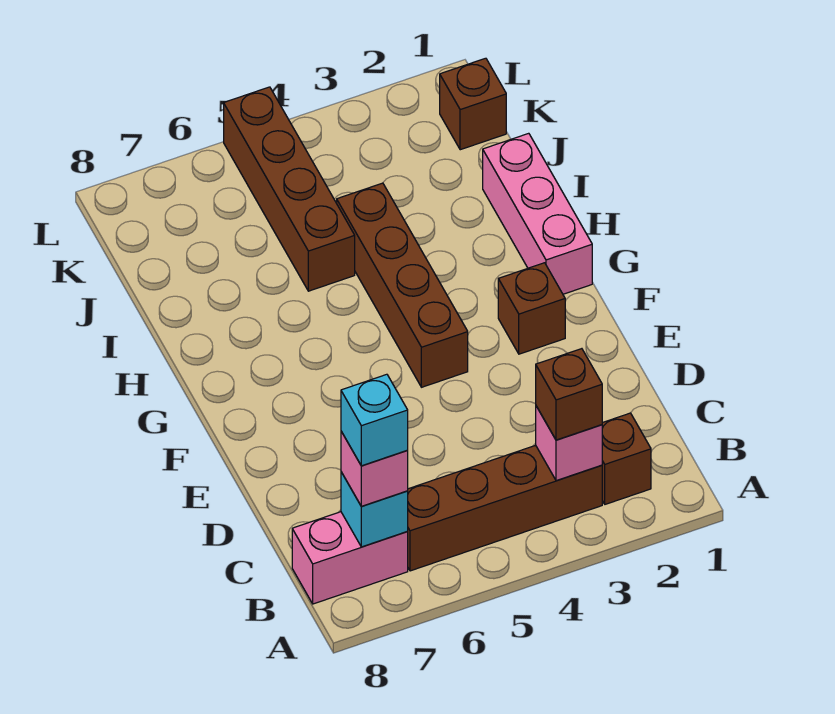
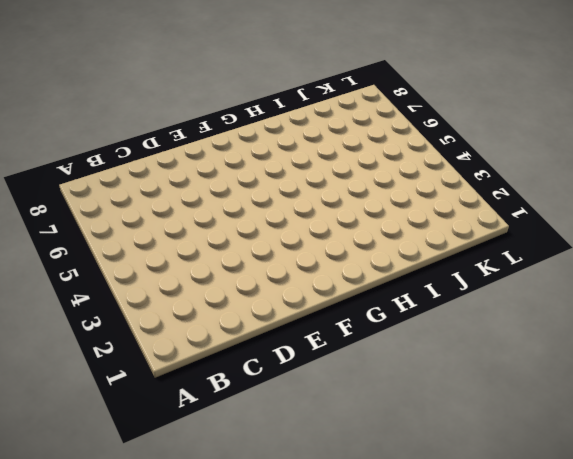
none -> brown brick B2 level 1
none -> brown brick B3:B6 level 1
none -> pink brick B7:B8 level 1

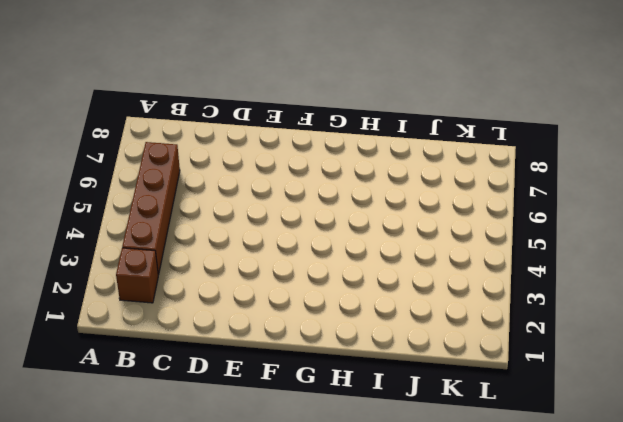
none -> pink brick B7:B8 level 1
none -> brown brick F2 level 1
none -> brown brick F4:I4 level 1

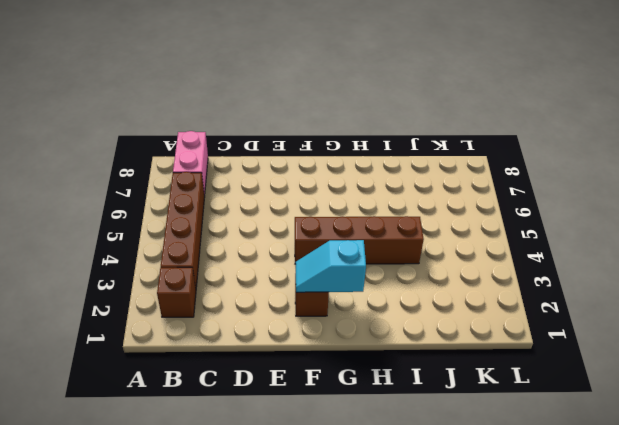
cyan slope F2:G2 level 2 top G -> none
none -> pink brick G1:I1 level 1
none -> brown brick I5:L5 level 1
none -> brown brick K1 level 1

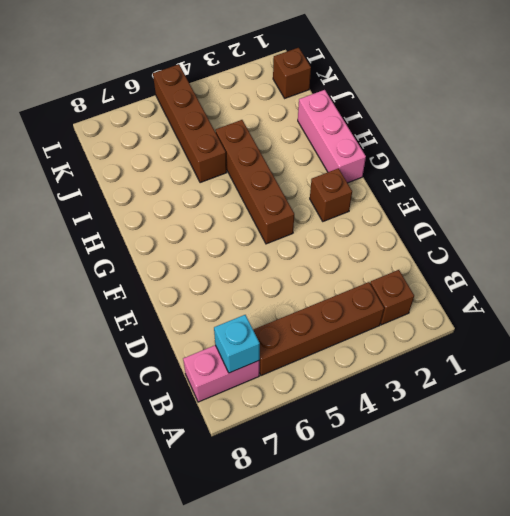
none -> pink brick B3 level 2
none -> brown brick B3 level 3
none -> pink brick B7 level 3

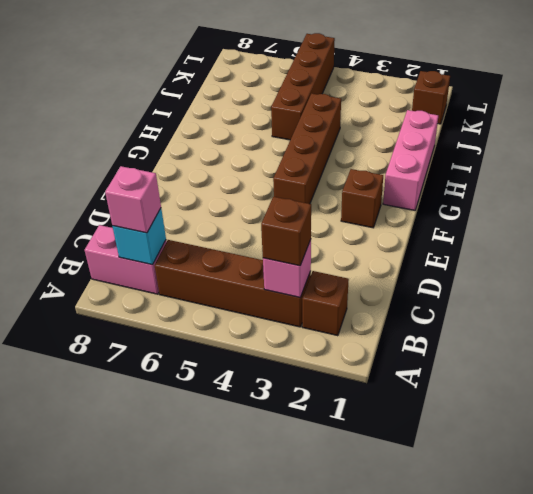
none -> cyan brick B7 level 4

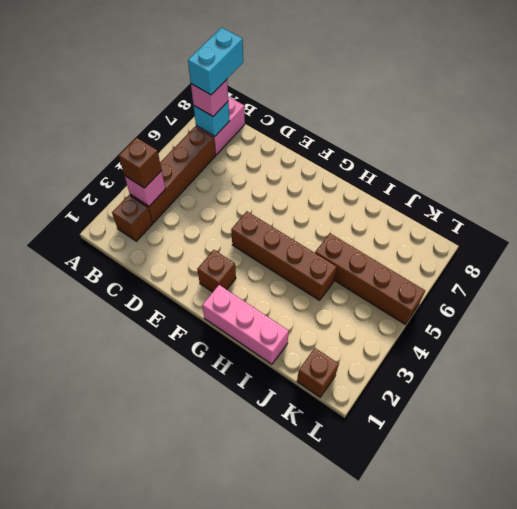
cyan brick B7:B8 level 4 -> cyan brick B7 level 4

